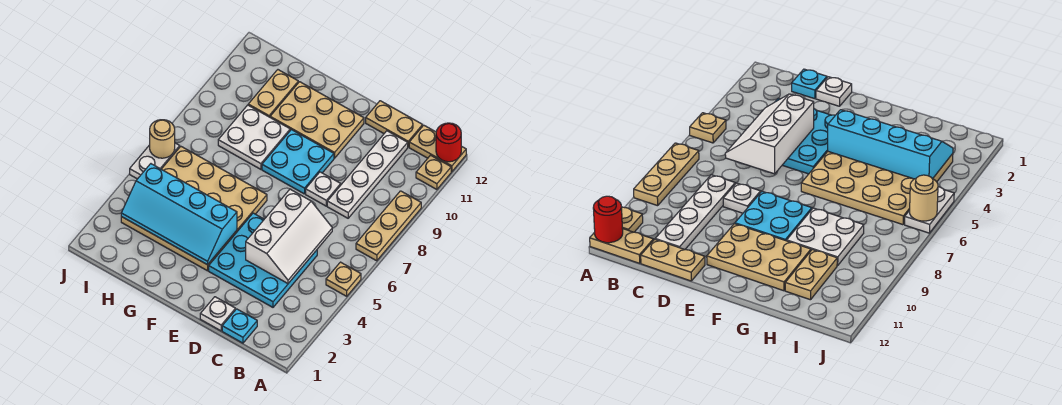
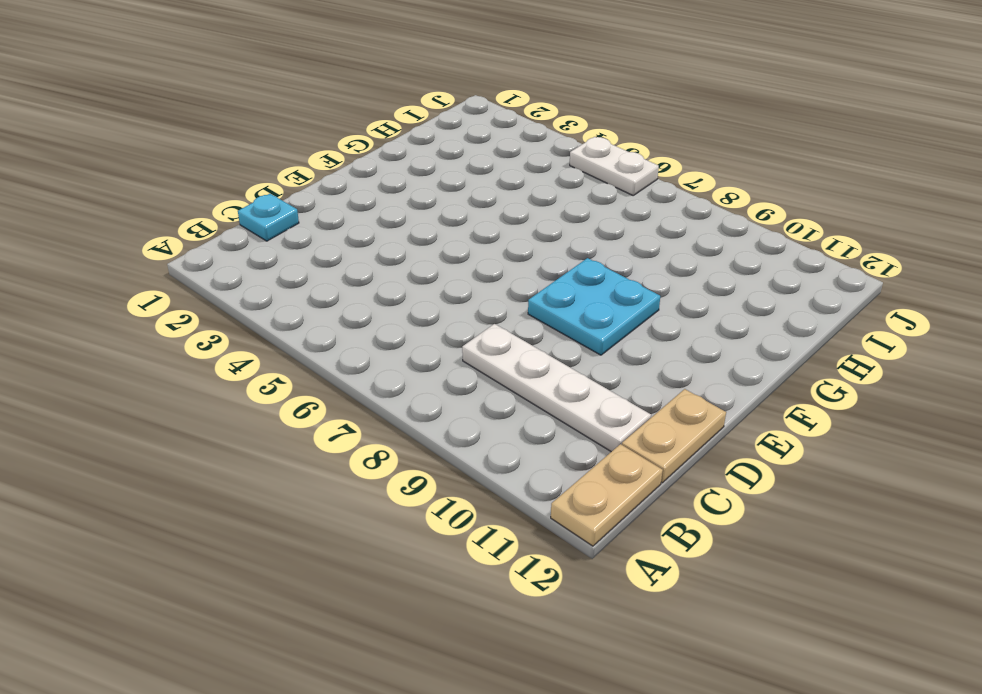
none -> tan plate A5 level 1
none -> tan plate A7:A9 level 1
none -> tan plate A11 level 1

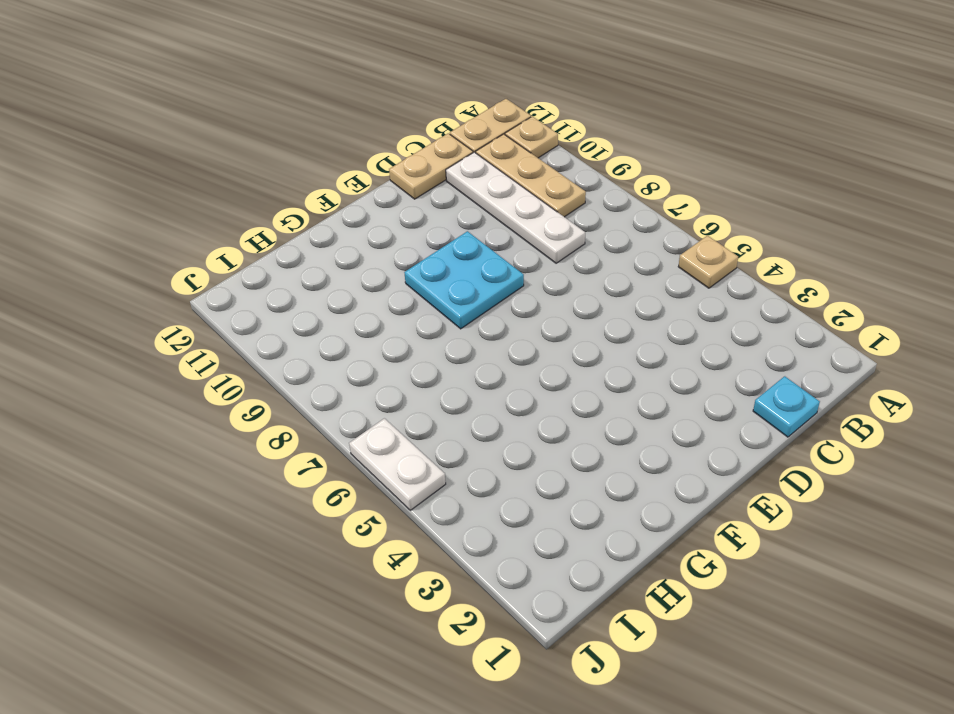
tan plate B9:B11 level 1 -> tan plate A7:A9 level 1
none -> cyan plate C3:E5 level 1
none -> white plate D1 level 1
none -> white plate D8 level 1

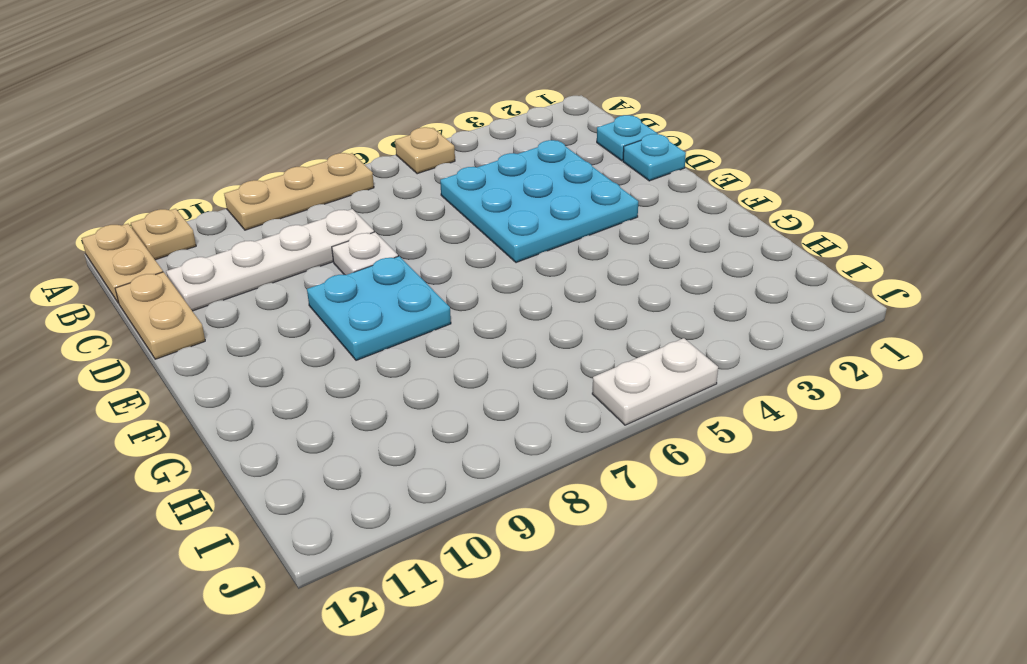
cyan plate D1 level 1 -> white plate D1 level 1
none -> tan plate E10:G11 level 1
none -> tan plate F3:I6 level 1
none -> white plate G8:H9 level 1

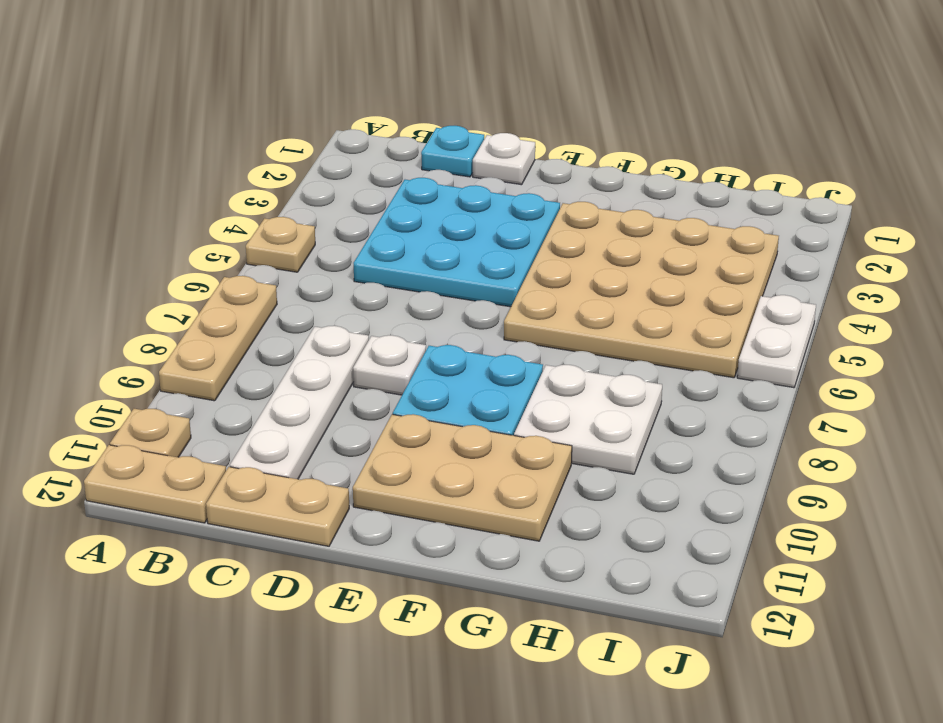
none -> tan plate H10:H11 level 1
none -> red round brick A12 level 2
none -> white slope C4:D6 level 2 top D

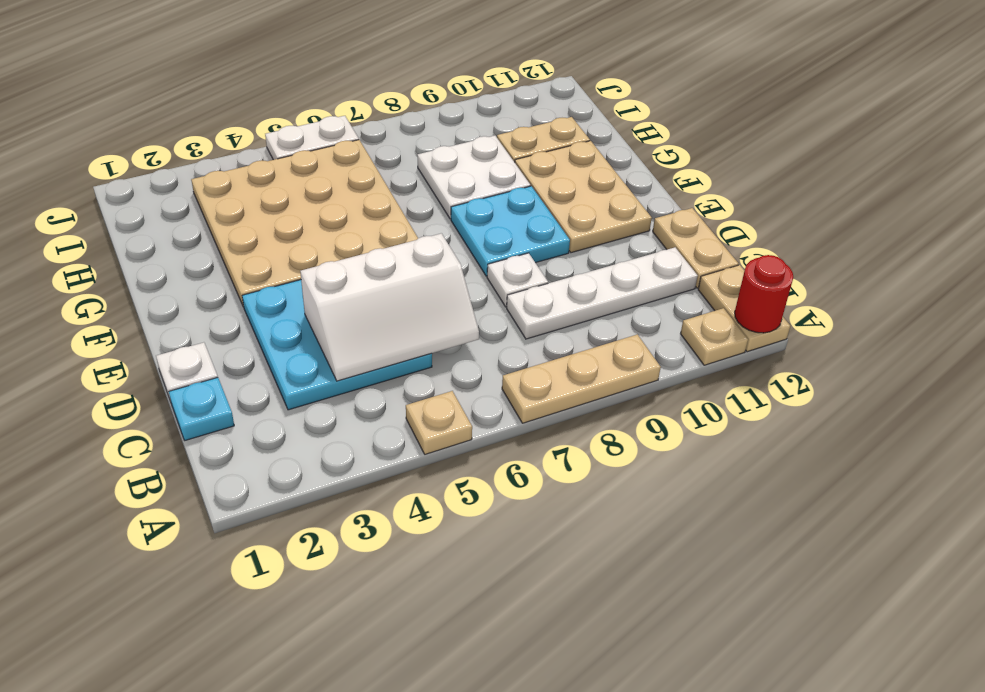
none -> cyan slope F3:I4 level 2 top 4
none -> tan round brick J6 level 2

